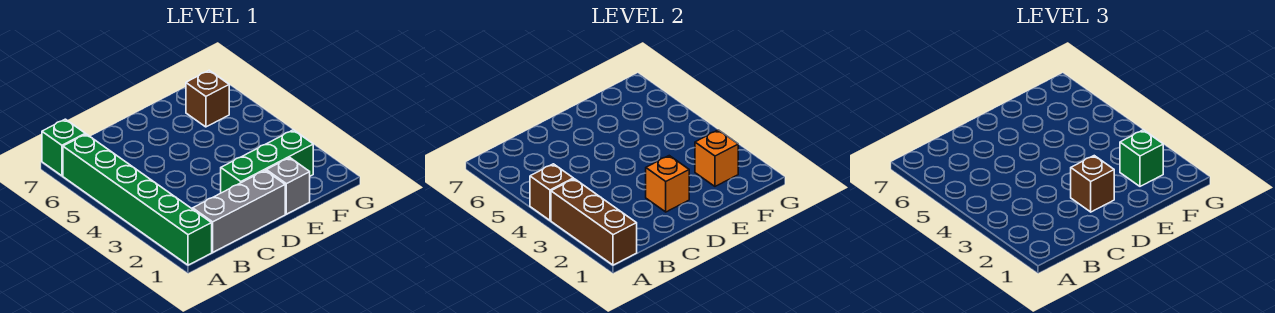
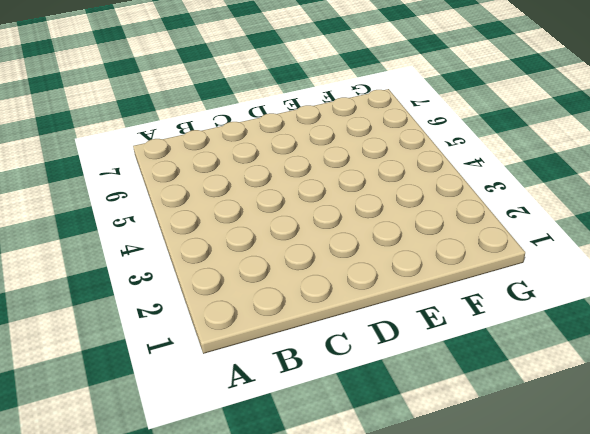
none -> green brick A1:A6 level 1
none -> green brick A7 level 1
none -> grey brick B1:D1 level 1

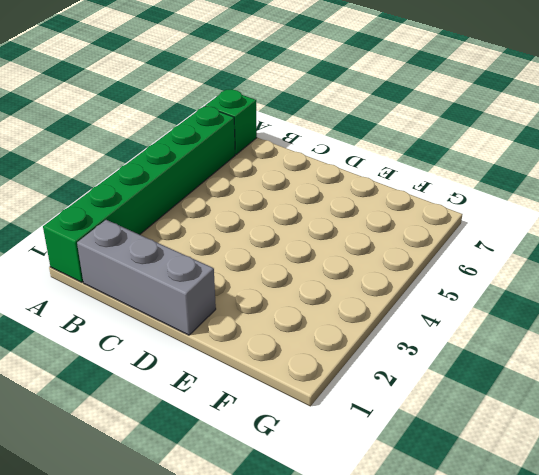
none -> green brick D2:F2 level 1
none -> grey brick E1 level 1
none -> brown brick F6 level 1

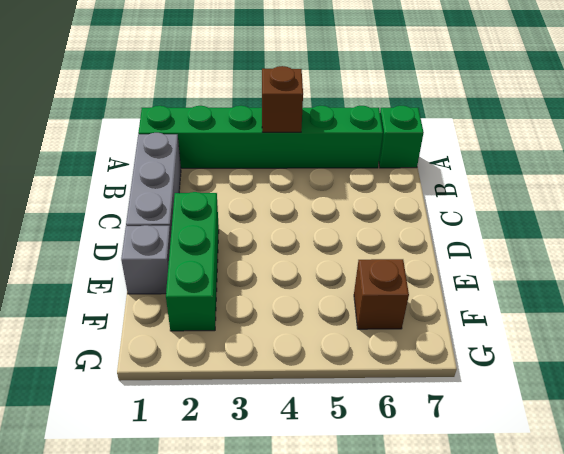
none -> brown brick A1:A3 level 2
none -> orange brick D2 level 2
none -> orange brick F2 level 2

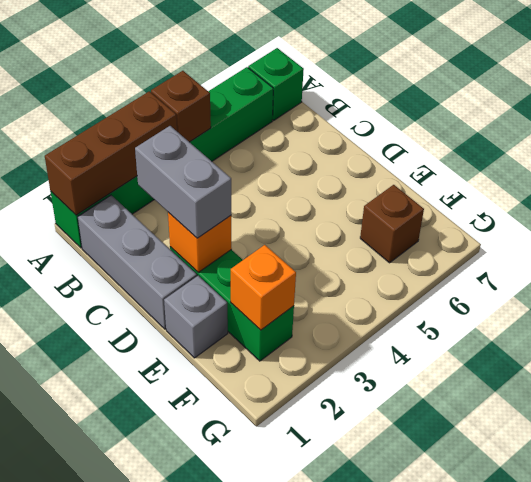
grey brick C2:D2 level 3 -> brown brick D2 level 3
none -> green brick F2 level 3

